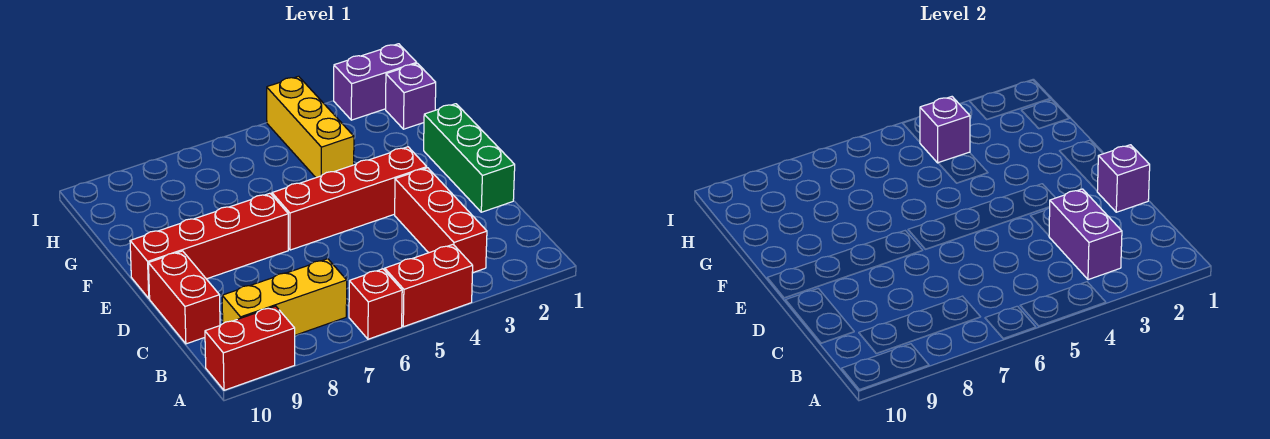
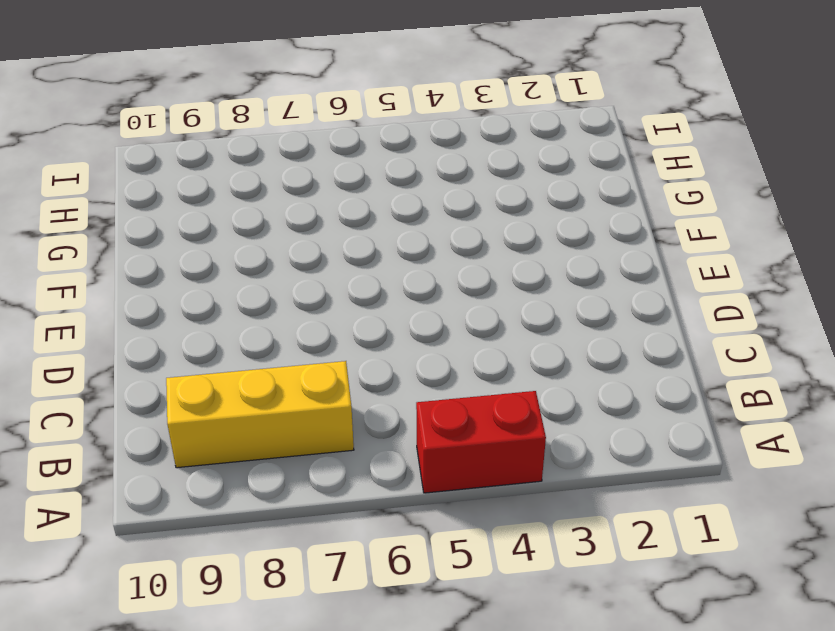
none -> red brick A6 level 1
none -> red brick A9:A10 level 1
none -> red brick B3:D3 level 1

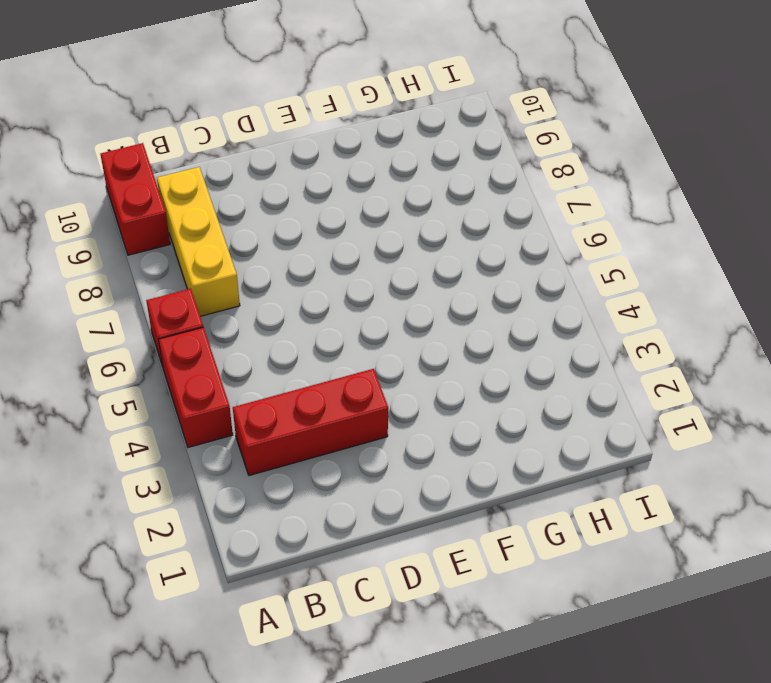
none -> red brick C10:D10 level 1
none -> green brick D1:F1 level 1
none -> red brick E3:E6 level 1

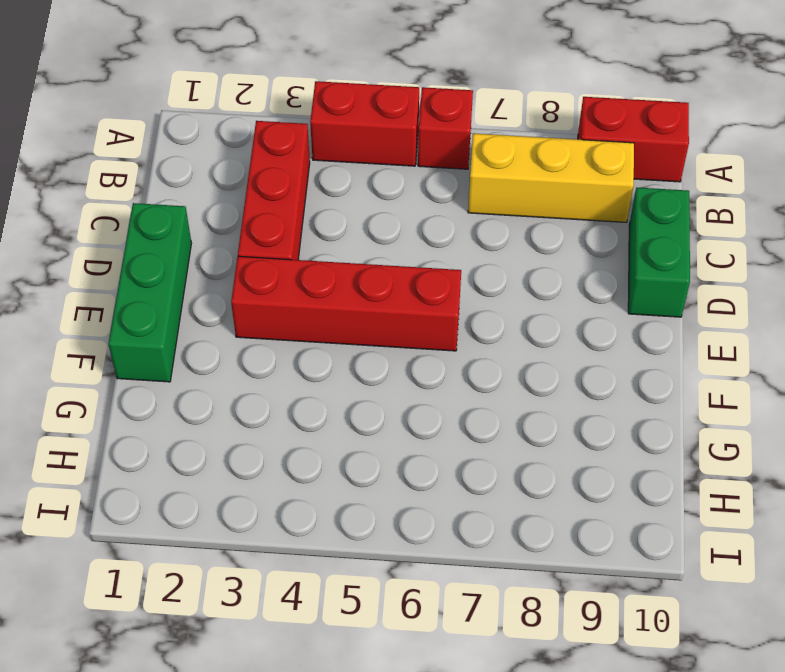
green brick C10:D10 level 1 -> red brick C10:D10 level 1
none -> red brick E7:E10 level 1
none -> yellow brick G4:I4 level 1
none -> purple brick H1 level 1

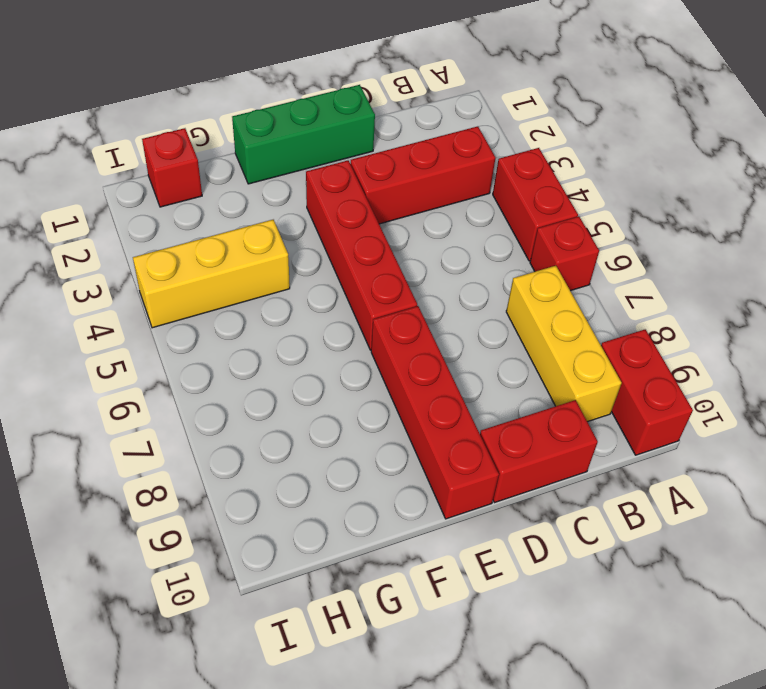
red brick H1 level 1 -> purple brick H1 level 1
none -> purple brick I1:I2 level 1
none -> purple brick B3:C3 level 2
none -> purple brick D1 level 2

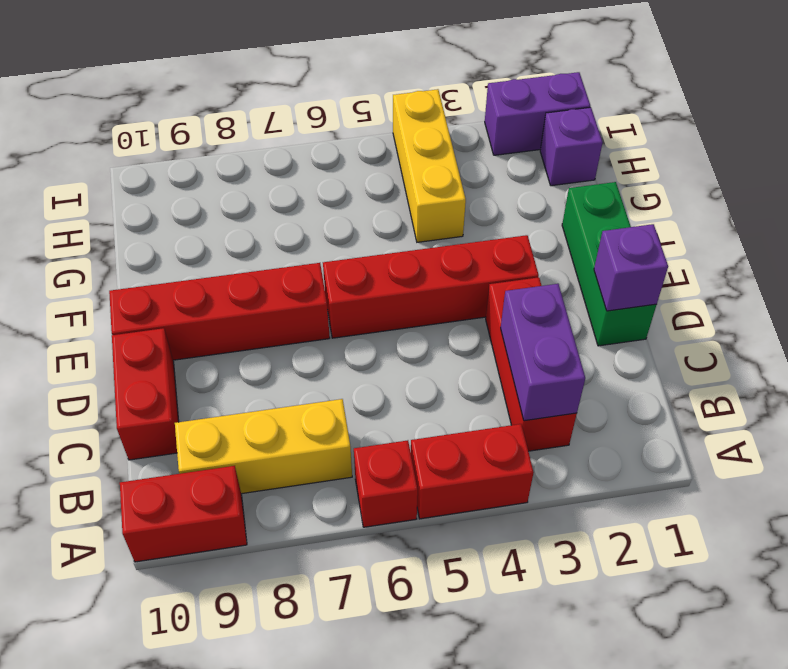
none -> purple brick H4 level 2

